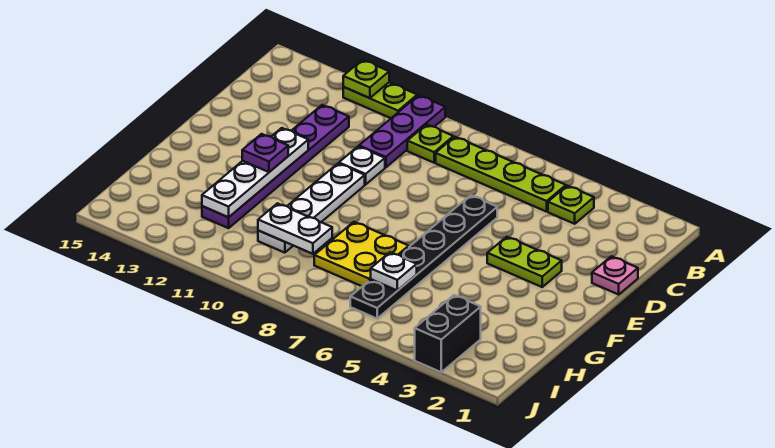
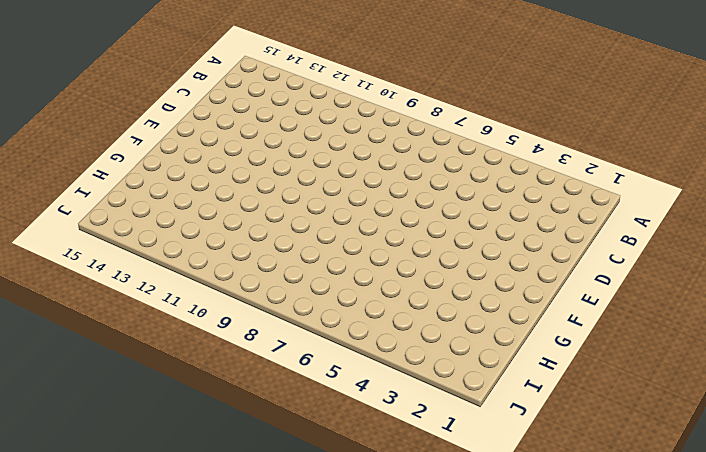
none -> purple plate A10:C10 level 1
none -> lime plate A11:A12 level 1
none -> lime plate B4 level 1

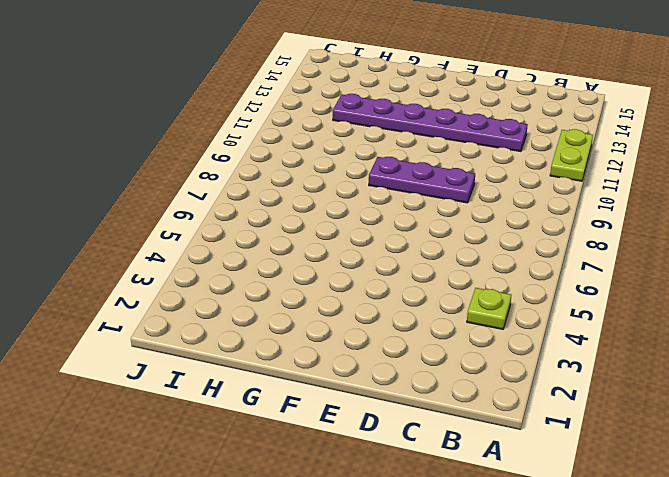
purple plate D9:F9 level 1 -> purple plate A10:C10 level 1
none -> lime plate B5:B8 level 1
none -> lime plate B9 level 1
none -> pink plate D1 level 1

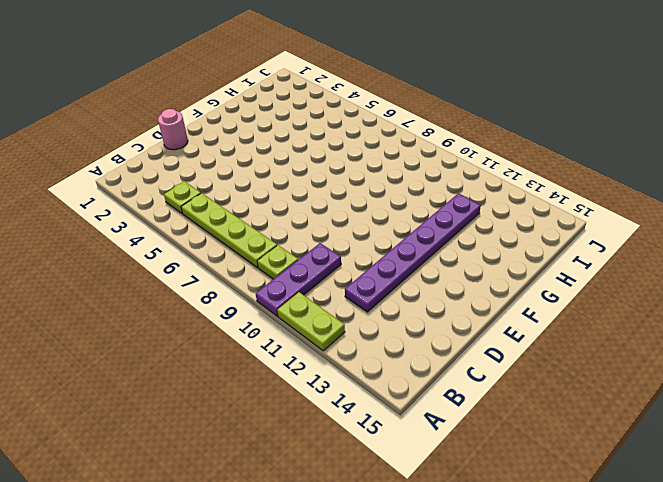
pink round brick D1 level 1 -> pink plate D1 level 1
none -> black plate D6:I6 level 1
none -> white plate D10 level 1
none -> lime plate E3:E4 level 1

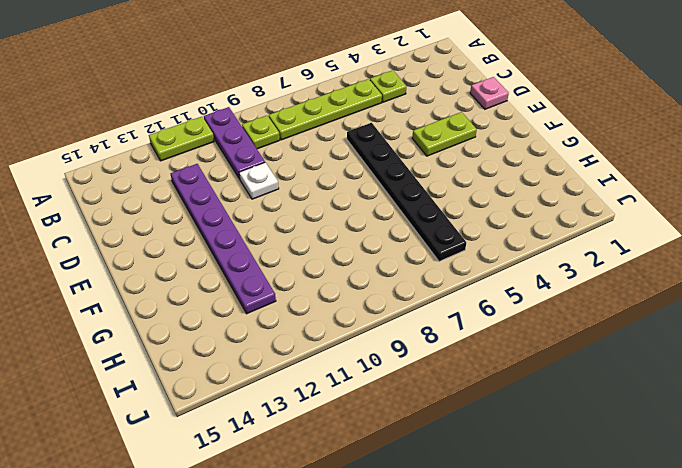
none -> white plate E10:H10 level 1
none -> yellow plate G7:H8 level 1
none -> black brick I3:J3 level 1

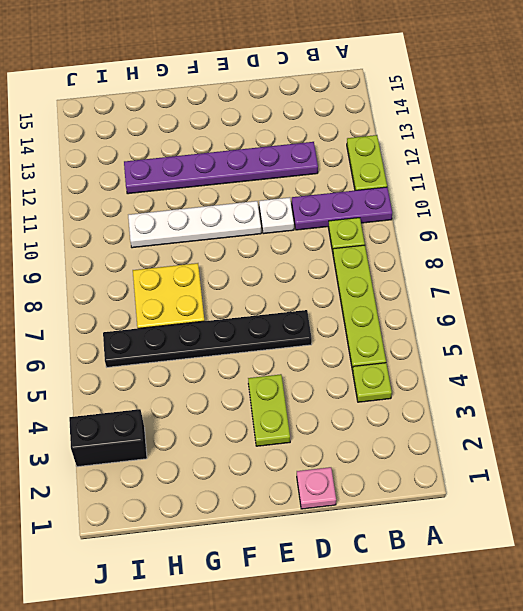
none -> lime plate A12 level 2
none -> white plate E12:H12 level 2
none -> white plate H6 level 2

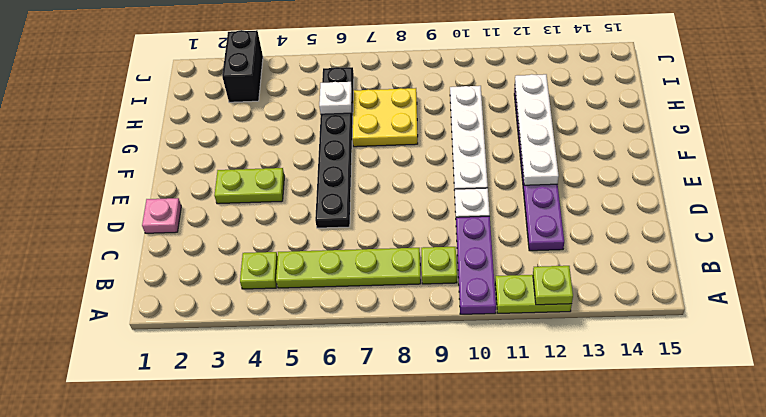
none -> white plate H9:H10 level 2
none -> purple plate F12 level 3

